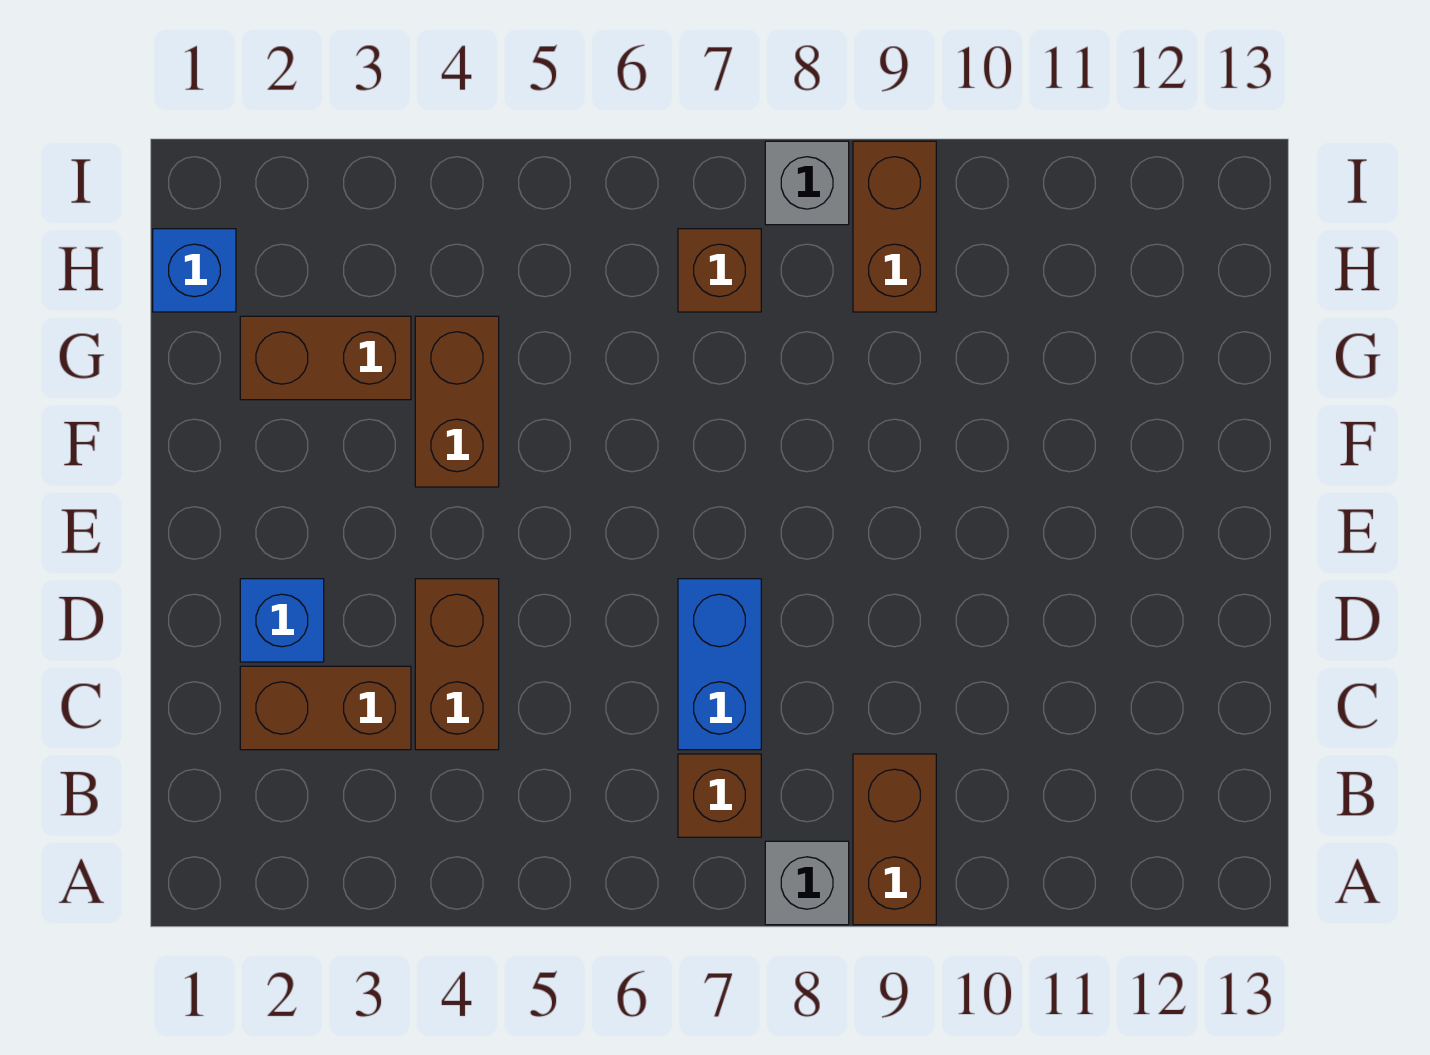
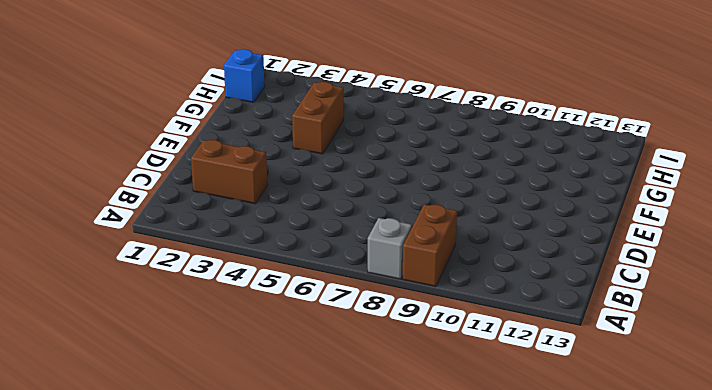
none -> brown brick B7 level 1
none -> brown brick C4:D4 level 1
none -> blue brick C7:D7 level 1

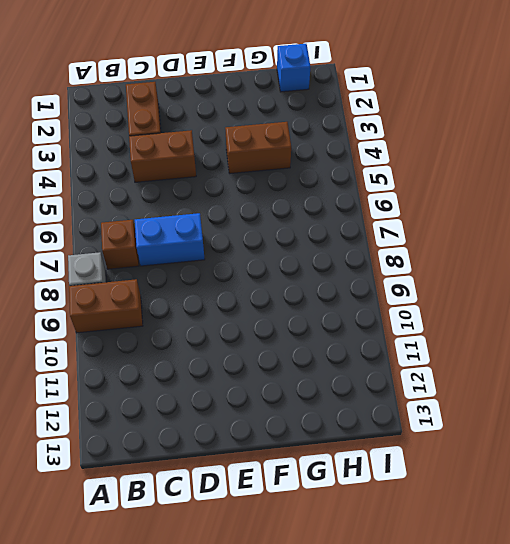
none -> blue brick D2 level 1
none -> brown brick G2:G3 level 1
none -> brown brick H7 level 1

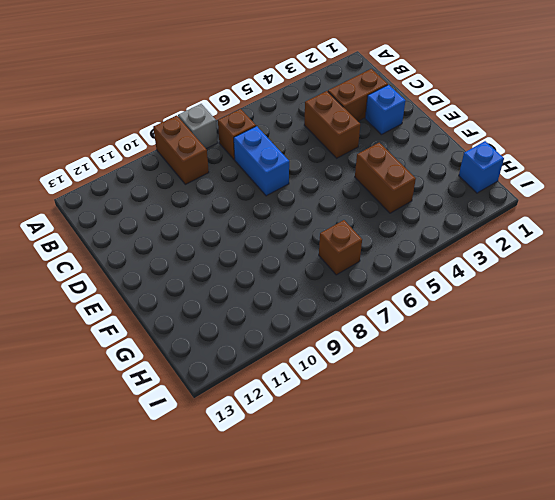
none -> brown brick G2:G3 level 1
none -> brown brick H9:I9 level 1
none -> grey brick I8 level 1

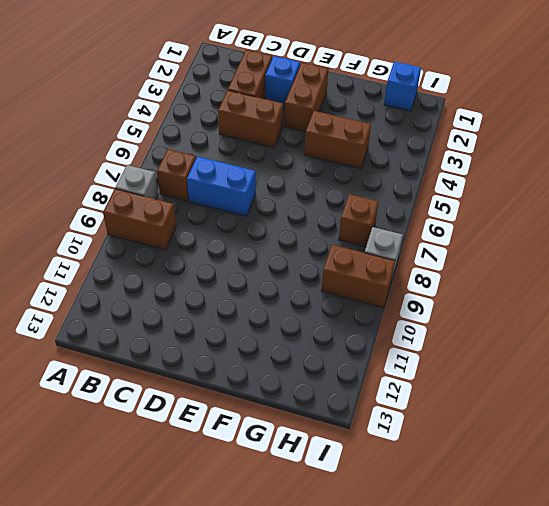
brown brick E2:E3 level 1 -> brown brick G2:G3 level 1

